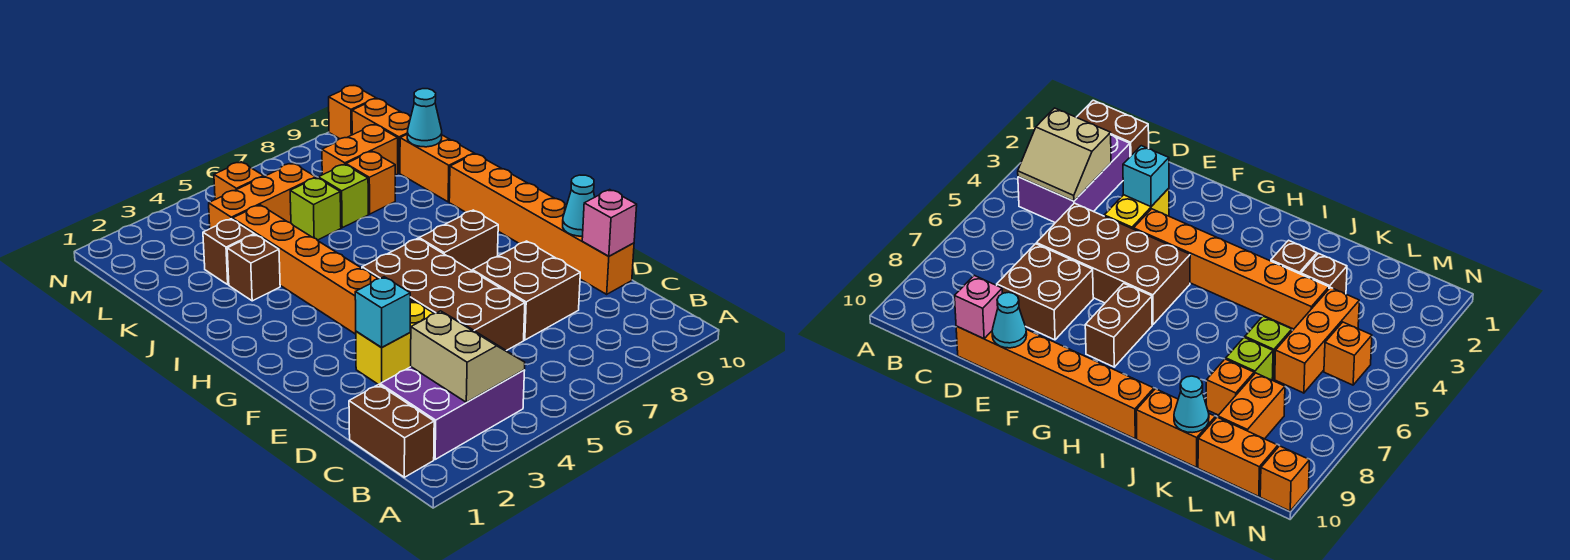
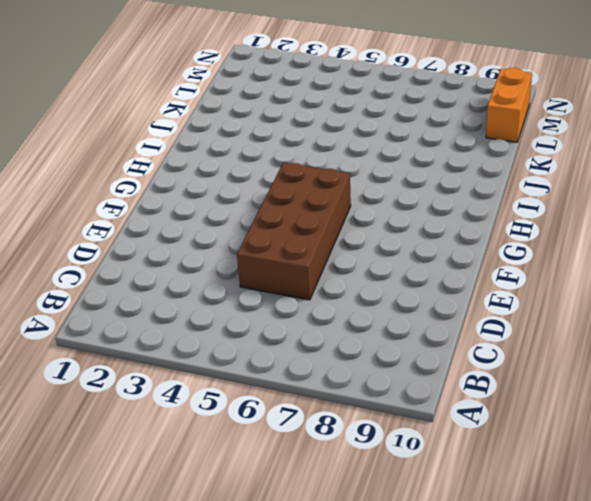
none -> brown brick B1:C1 level 1
none -> purple brick B2:C4 level 1
none -> brown brick D7:E8 level 1

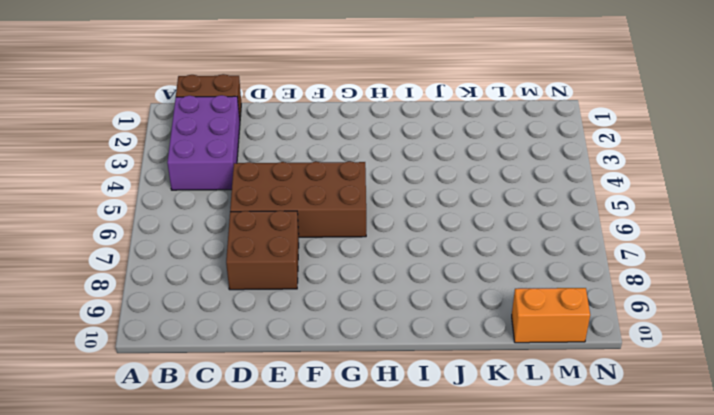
none -> orange brick D10:I10 level 1
none -> yellow brick E3:E4 level 1
none -> orange brick F4:K4 level 1

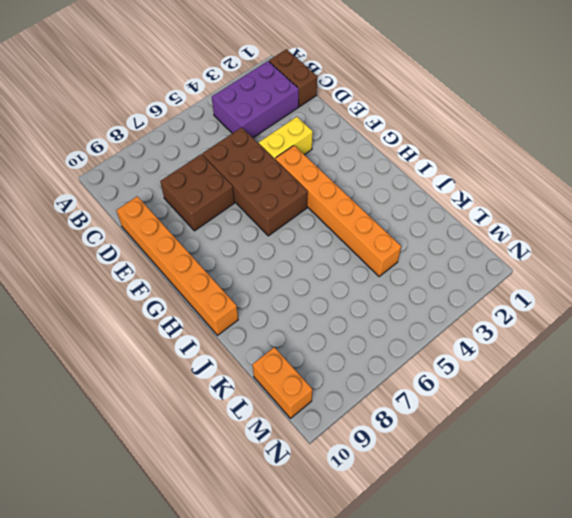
none -> brown brick G7:G8 level 1
none -> brown brick J3 level 1
none -> orange brick J10:K10 level 1

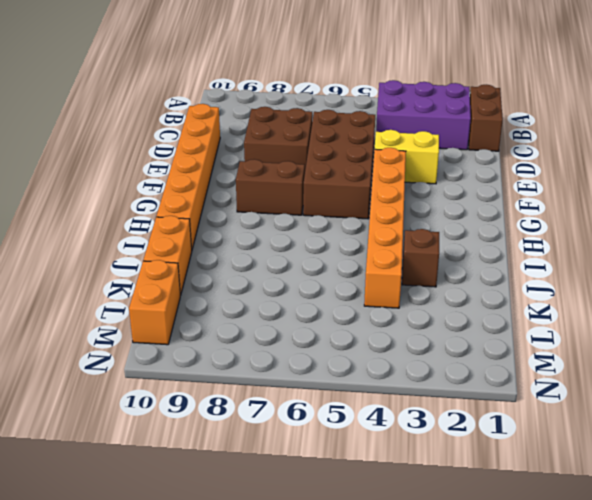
none -> brown brick K3 level 1
none -> lime brick K6 level 1
none -> lime brick K7 level 1

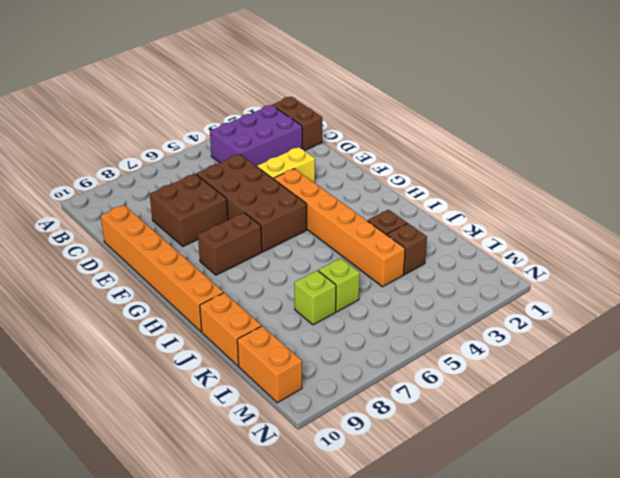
none -> orange brick K8 level 1
none -> orange brick L4:L6 level 1
none -> orange brick L8:L9 level 1

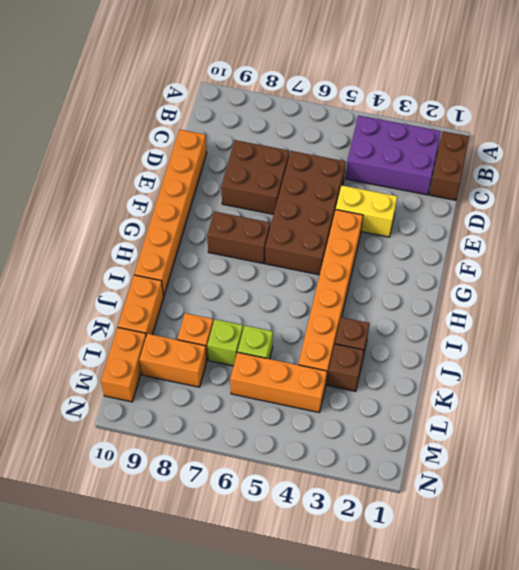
none -> orange brick M5 level 1
none -> orange brick N10 level 1
none -> tan slope B3:C4 level 2 top 3

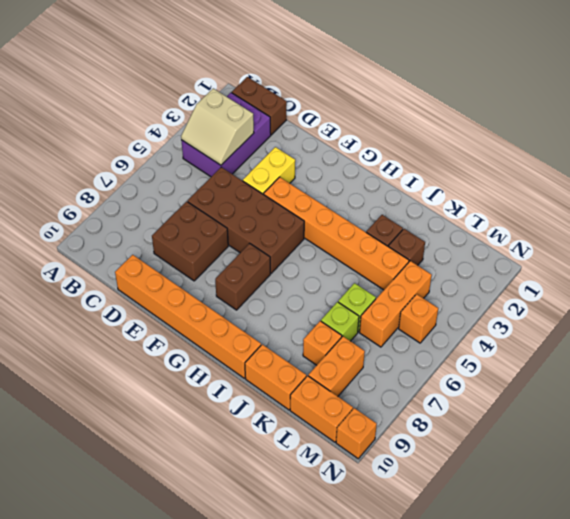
none -> pink brick D10 level 2
none -> cyan brick E3 level 2
none -> cyan cone E10 level 2

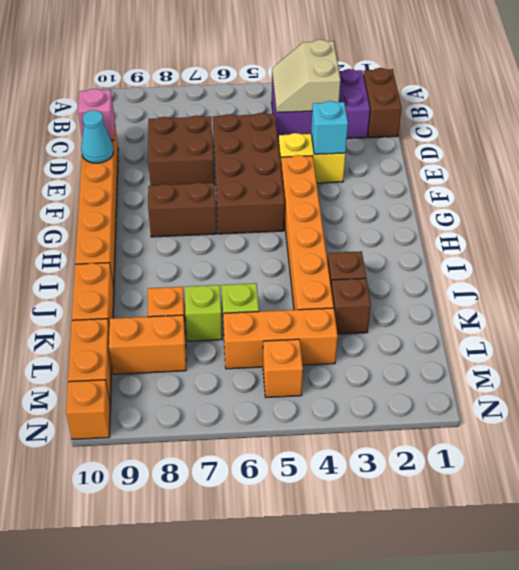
none -> cyan cone K10 level 2

